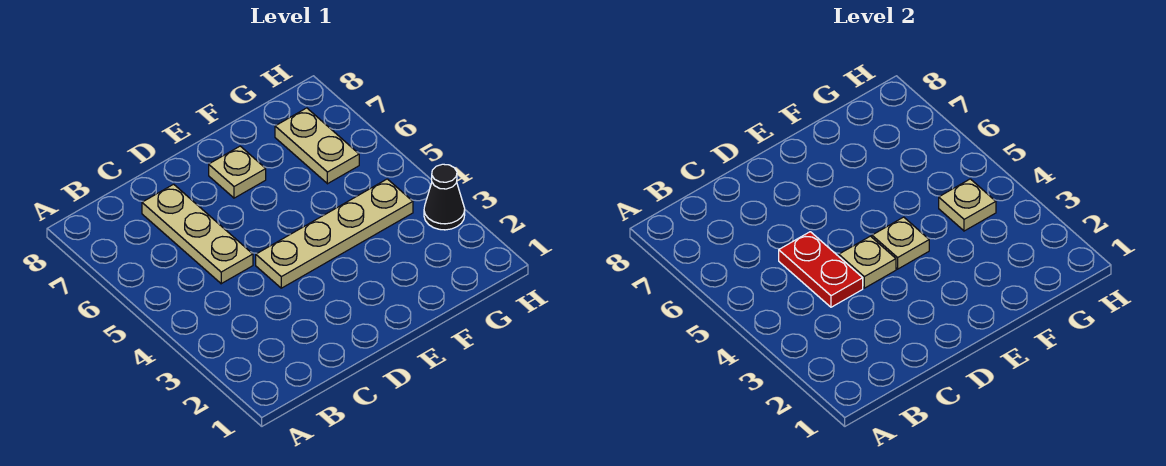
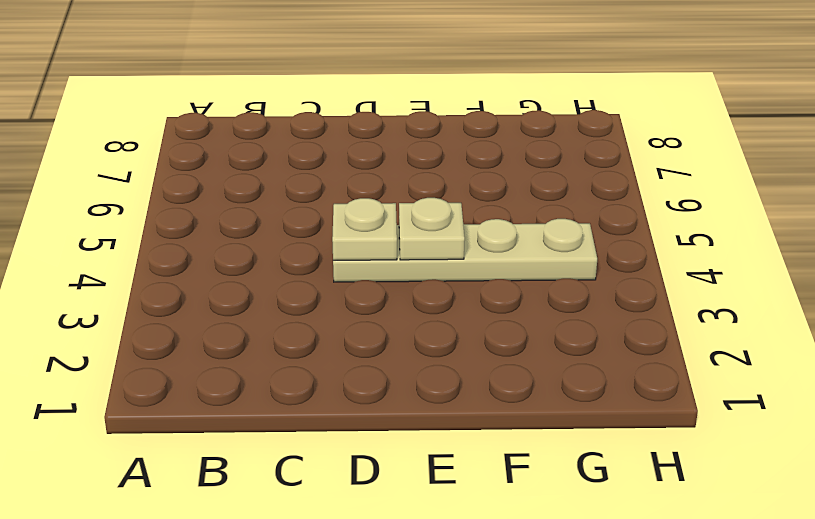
none -> tan plate C5:C7 level 1
none -> tan plate E7 level 1

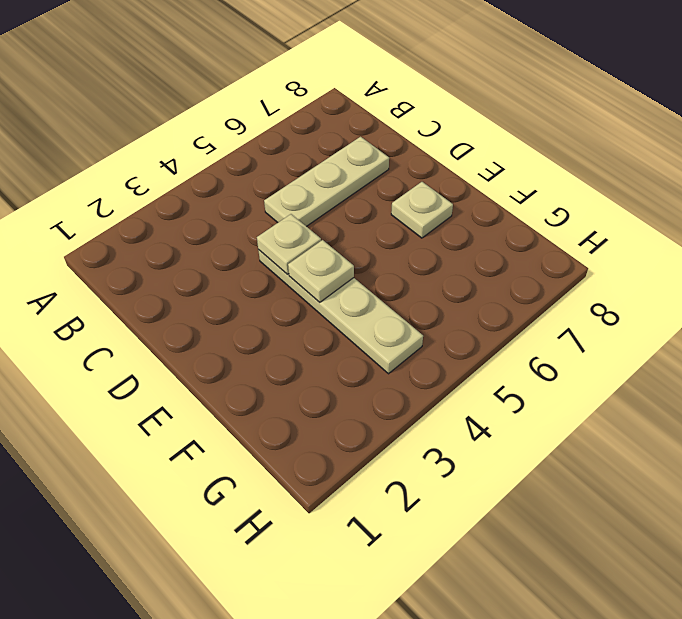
none -> tan plate G6:G7 level 1
none -> black cone H3 level 1

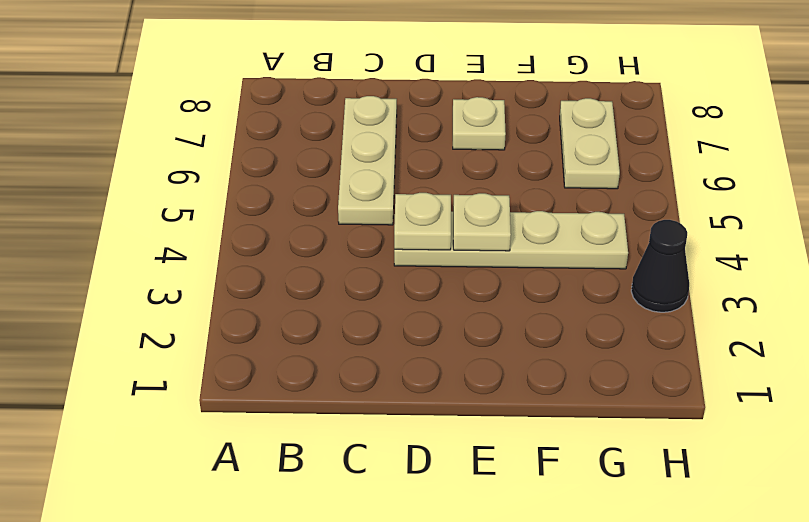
none -> red plate C4:C5 level 2
none -> tan plate G4 level 2

